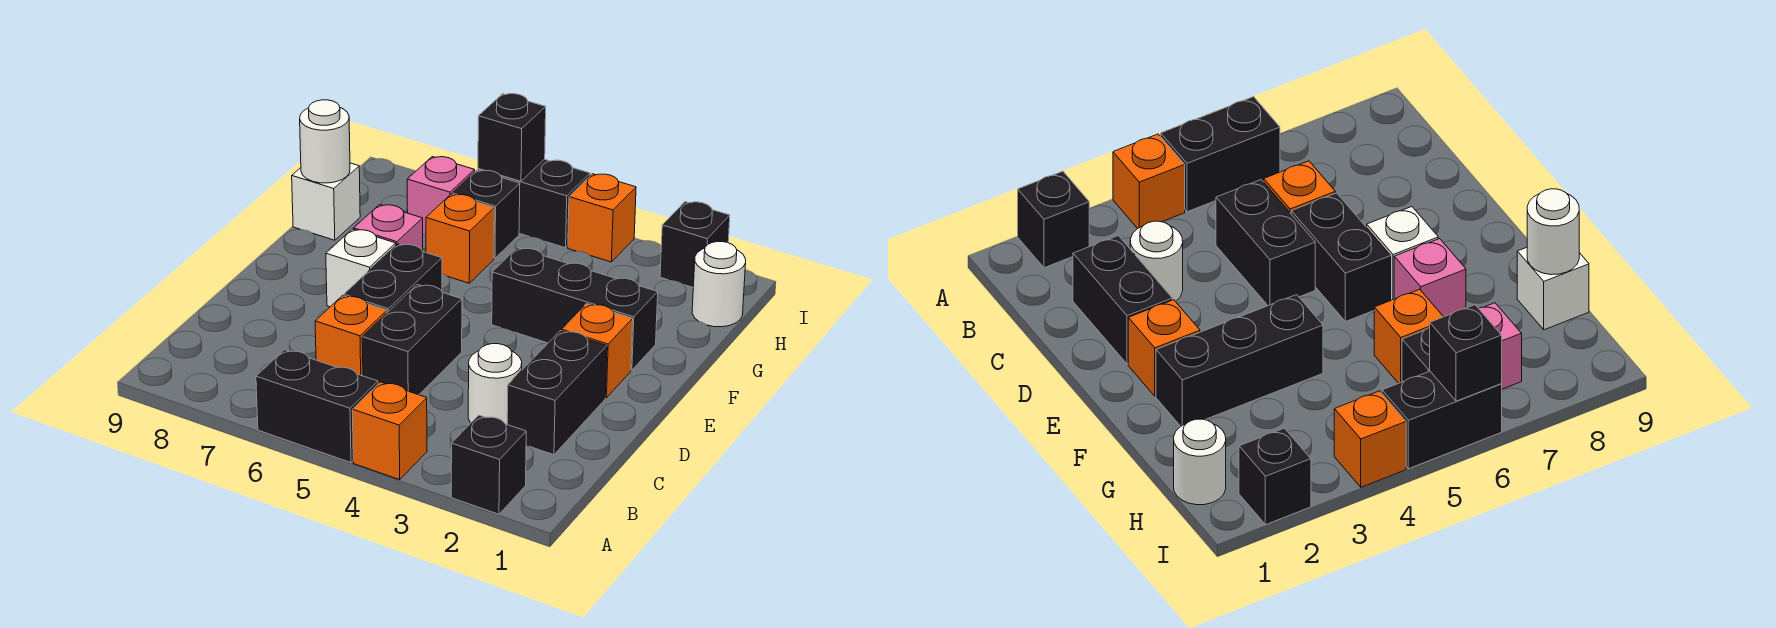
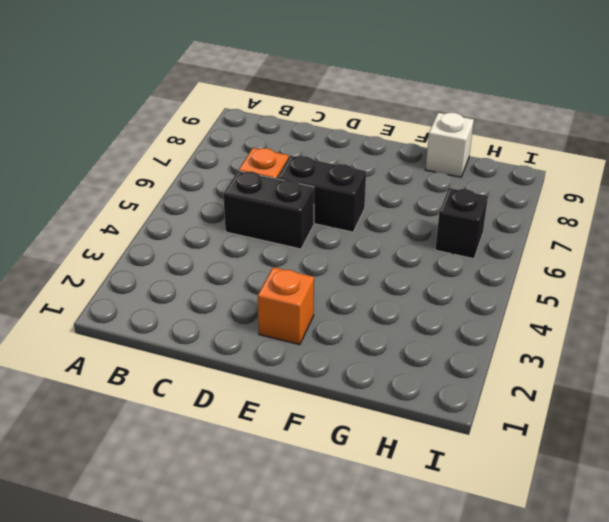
none -> black brick A2 level 1
none -> orange brick A4 level 1
none -> black brick A5:A6 level 1

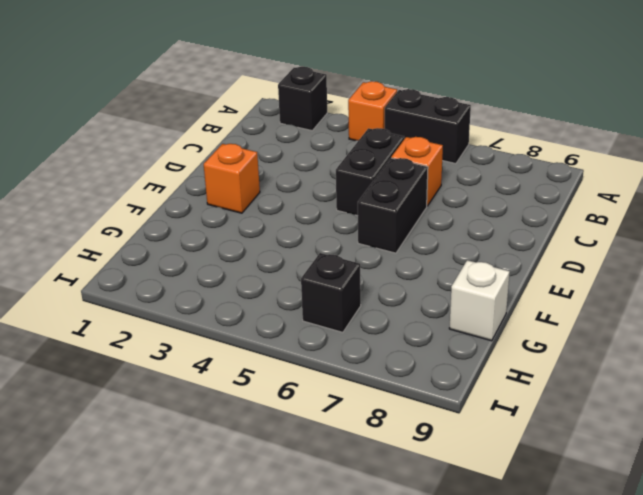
none -> black brick C2:D2 level 1
none -> white round brick C3 level 1
none -> white brick E7 level 1

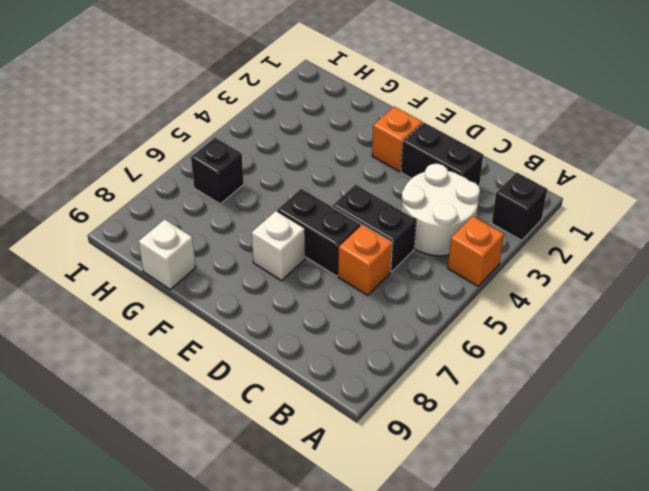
white round brick B3:C4 level 1 -> white round brick C3 level 1
none -> black brick A5:A6 level 1
none -> black brick F2:F4 level 1
none -> pink brick F7 level 1

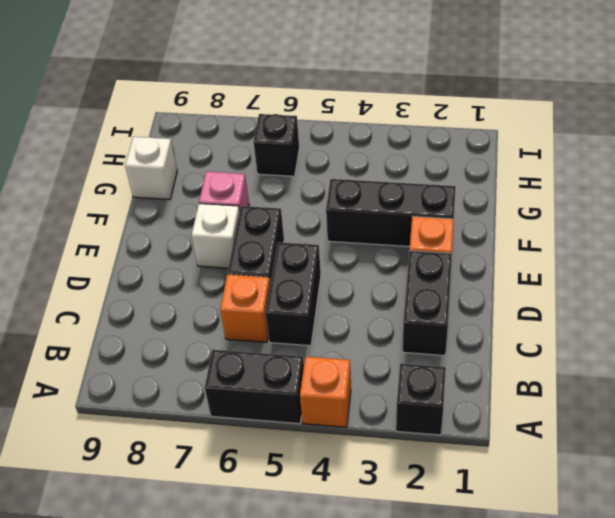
none -> white round brick C3 level 1
none -> orange brick G6 level 1
none -> white round brick H1 level 1

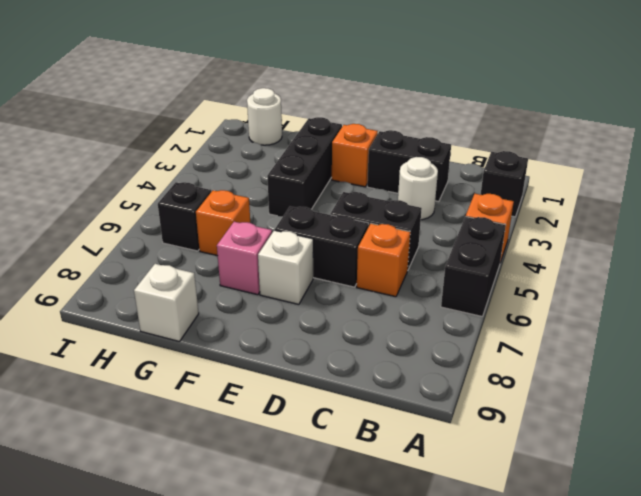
none -> pink brick H7 level 1
none -> black brick I2 level 1
none -> orange brick I4 level 1

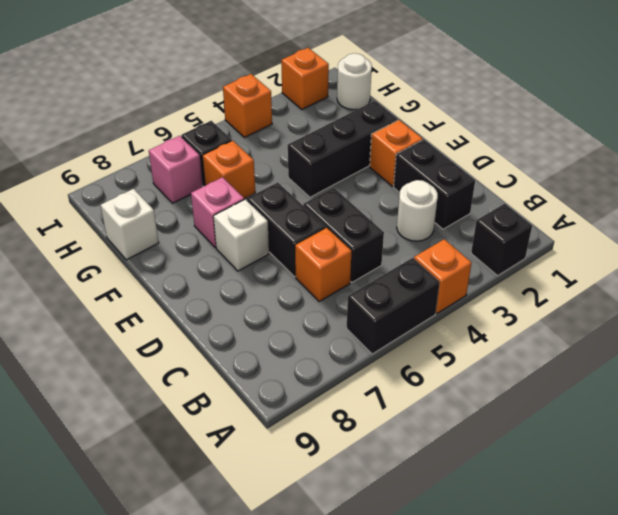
orange brick I2 level 1 -> black brick I2 level 1
none -> black brick I5:I6 level 1
none -> white round brick G9 level 2
none -> black brick I6 level 2

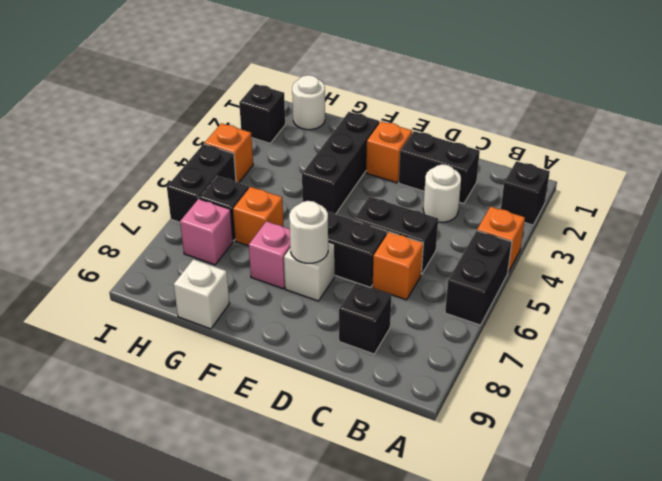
black brick C8 level 1 -> black brick I6 level 2
white round brick E7 level 2 -> white round brick G9 level 2

